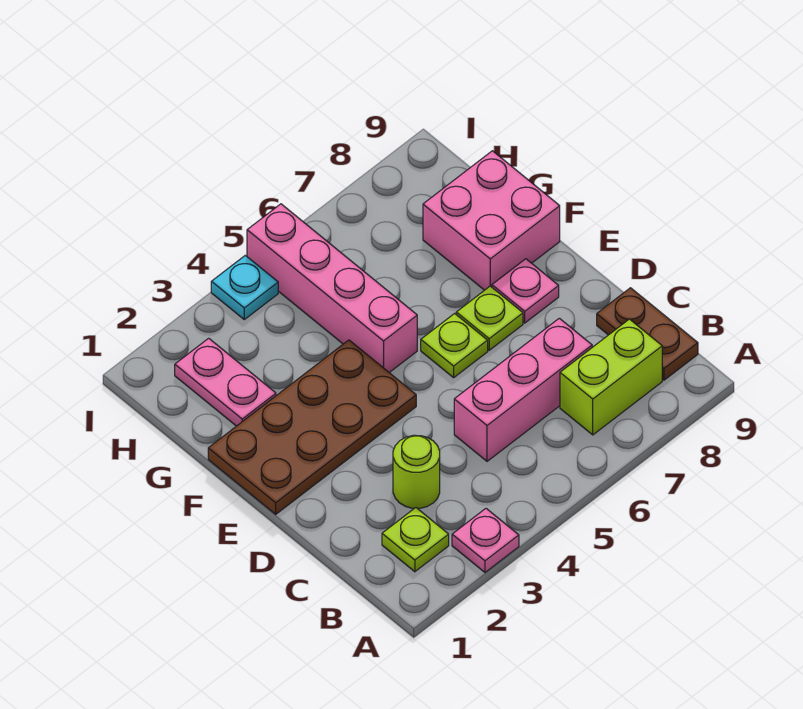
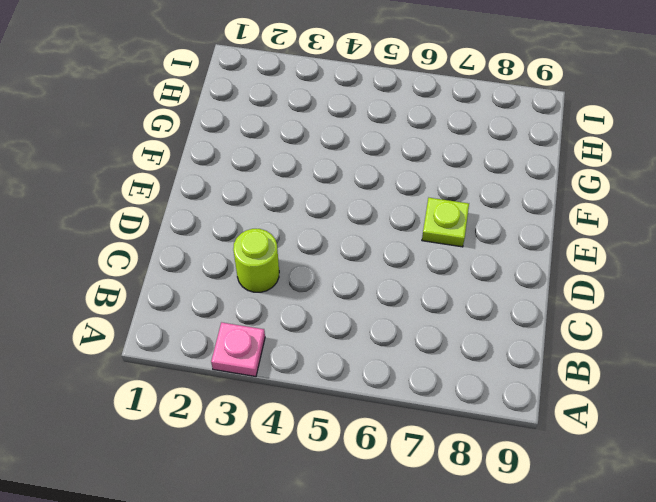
none -> lime plate B2 level 1
none -> lime brick B7:B8 level 1
none -> brown plate B9:C9 level 1

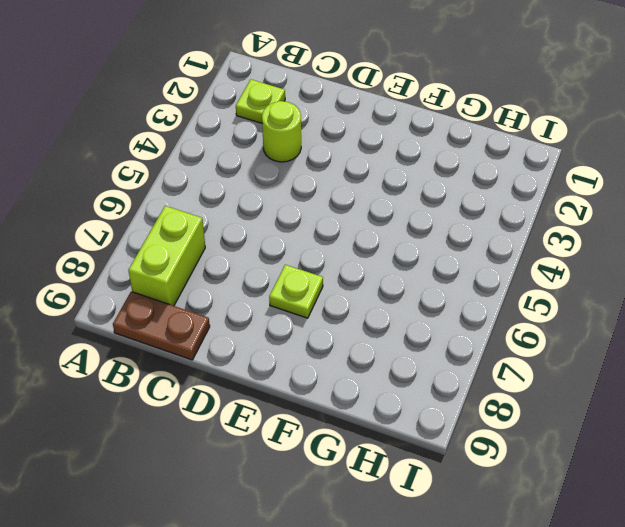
none -> pink plate A3 level 1
none -> pink brick C5:C7 level 1
none -> brown plate E1:F4 level 1

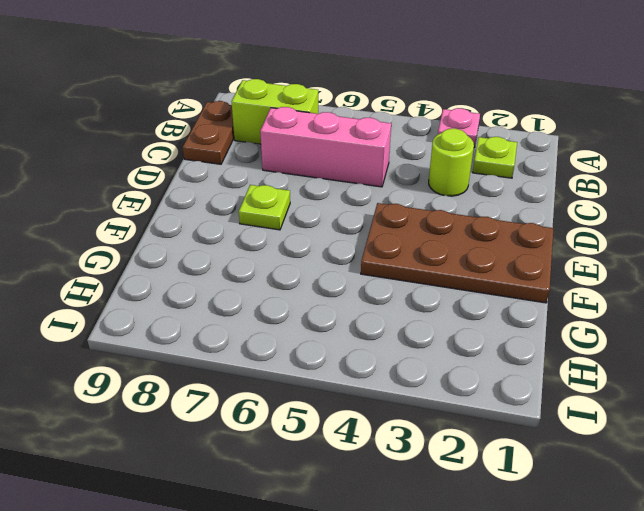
none -> lime plate E6 level 1
none -> pink plate E8 level 1
none -> pink brick F5:I5 level 1

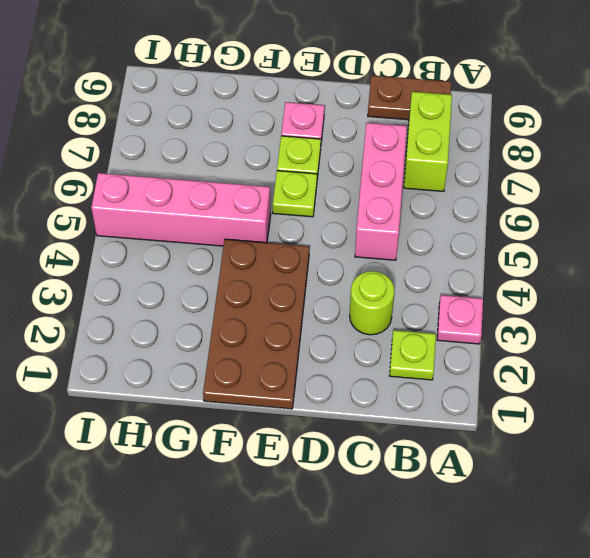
none -> pink brick F8:G9 level 1
none -> pink plate G2:H2 level 1
none -> cyan plate I4 level 1

